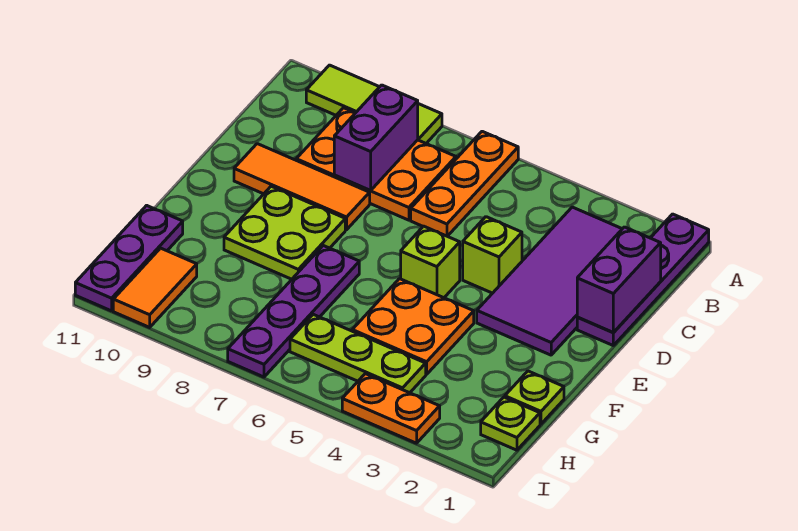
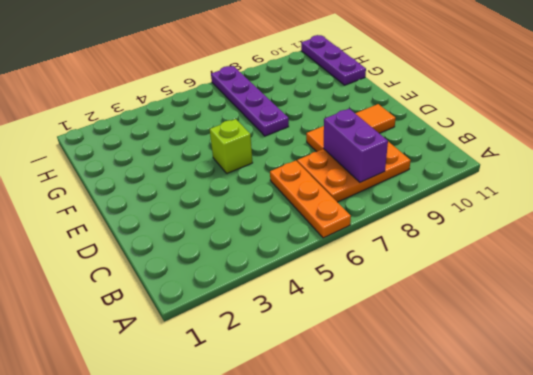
none -> purple plate A1:D1 level 1
none -> lime tile A8:A10 level 1
none -> purple tile B2:E3 level 1

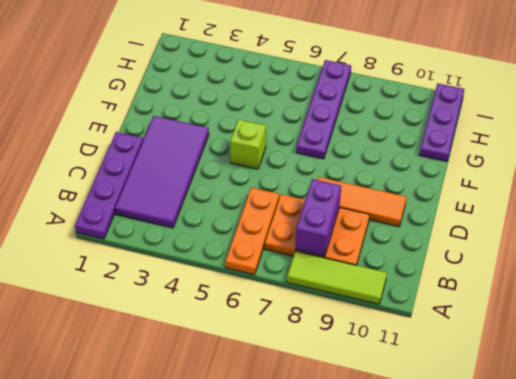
none -> lime brick D4 level 1
none -> lime plate E8:F9 level 1
none -> orange plate F4:G5 level 1

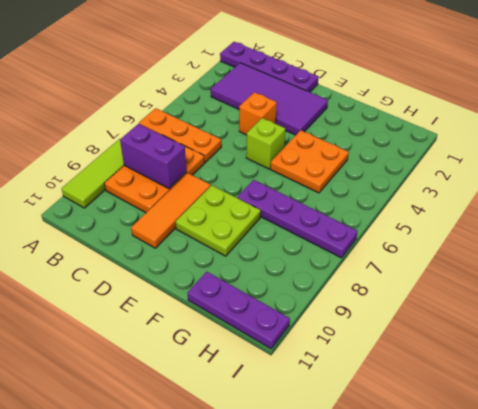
orange brick D4 level 1 -> lime brick D4 level 1
none -> lime plate G1 level 1
none -> lime plate H1 level 1
none -> lime plate H4:H6 level 1

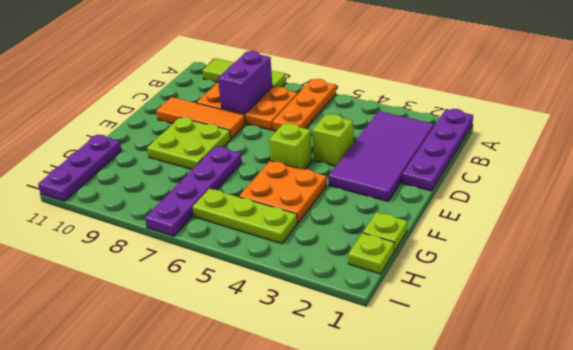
none -> orange tile H10:I10 level 1
none -> orange plate I3:I4 level 1
none -> purple brick C1:D1 level 2

